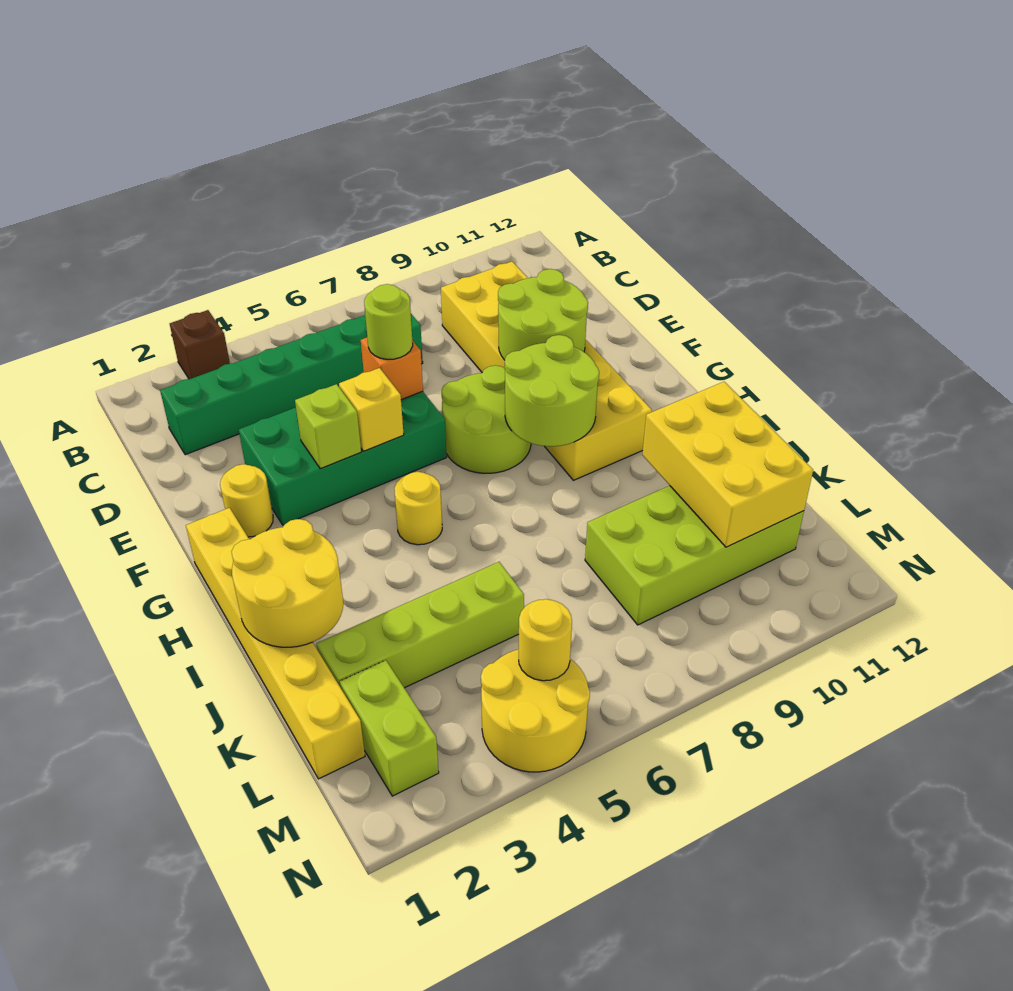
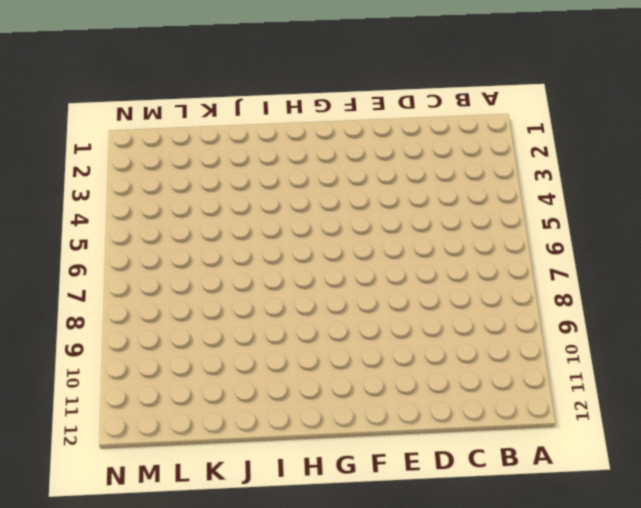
none -> brown brick A3 level 1
none -> green brick C2:C7 level 1
none -> yellow brick C9:H10 level 1

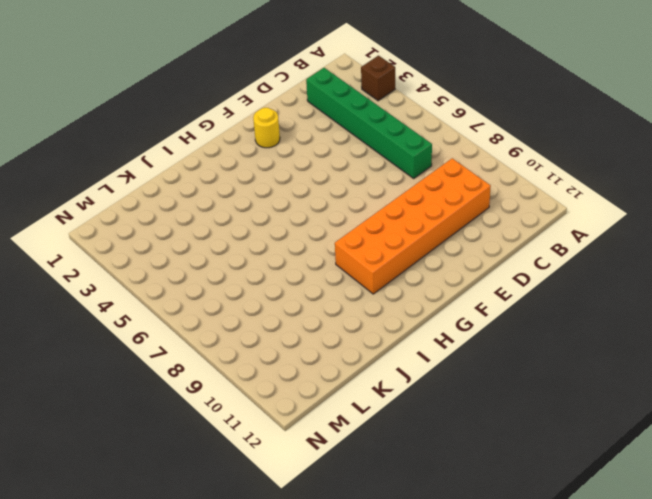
orange brick C9:H10 level 1 -> yellow brick C9:H10 level 1
none -> green brick E3:F6 level 1
none -> lime round brick F7:G8 level 1
none -> yellow brick G1:L1 level 1

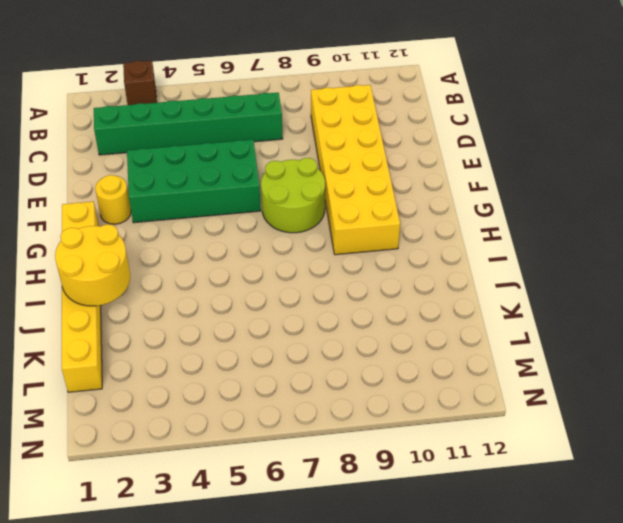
none -> yellow round brick H5 level 1
none -> lime brick K2:K5 level 1
none -> lime brick K8:L11 level 1

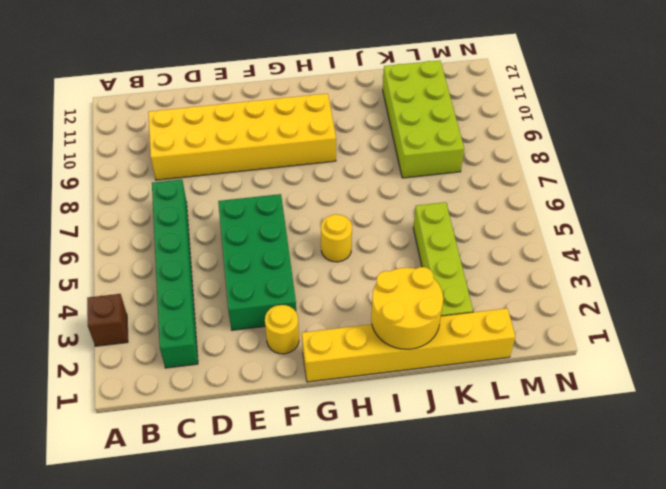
none -> lime round brick F7:G8 level 1
none -> lime brick L2:M2 level 1
none -> yellow round brick M4:N5 level 1

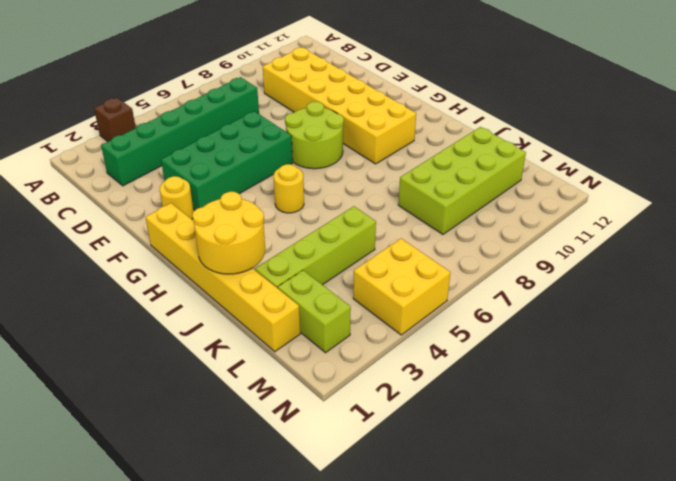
yellow brick M4:N5 level 1 -> yellow round brick M4:N5 level 1
none -> orange brick E6 level 2
none -> lime round brick E9:F10 level 2
none -> lime brick F4 level 2

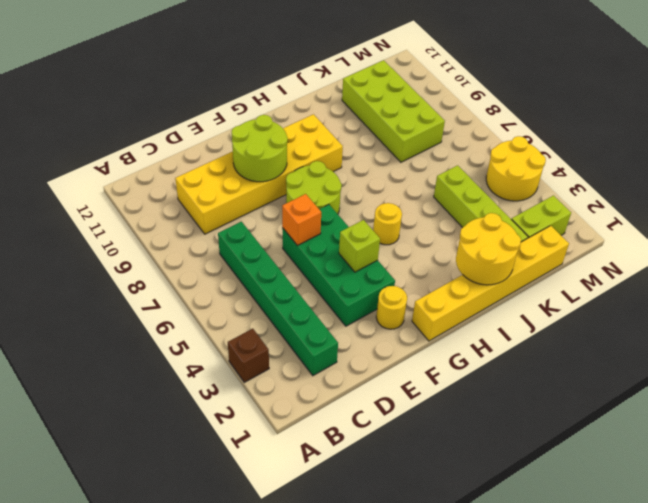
none -> yellow brick F5 level 2
none -> lime round brick G8:H9 level 2
none -> yellow brick J10:L11 level 2

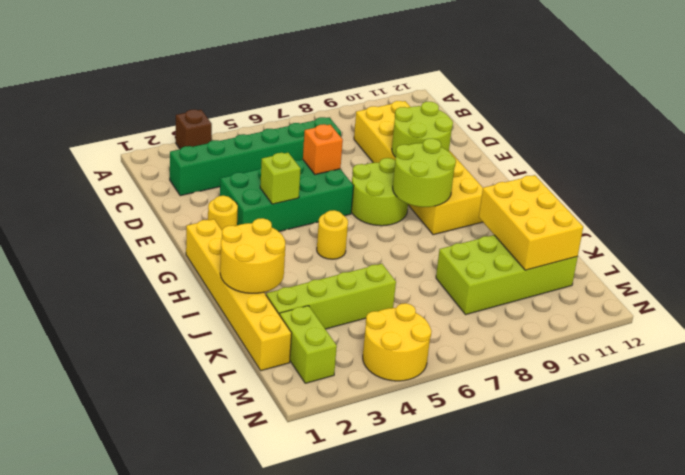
none -> yellow brick F5 level 2
none -> yellow round brick M5 level 2
none -> lime round brick E6 level 3

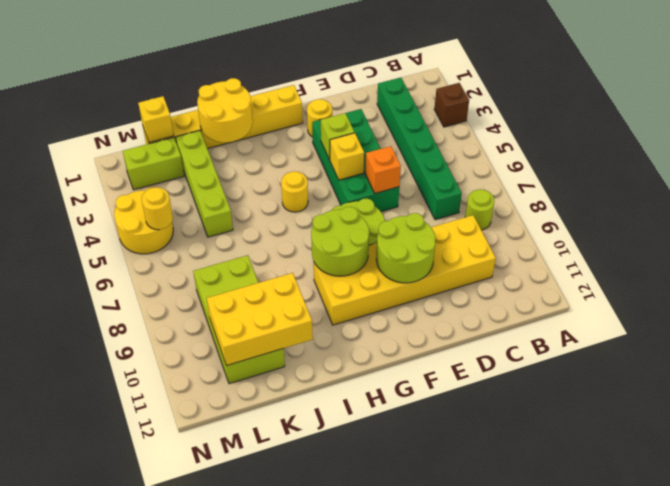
lime round brick B8 level 1 -> lime round brick E6 level 3
yellow brick L1 level 2 -> none

